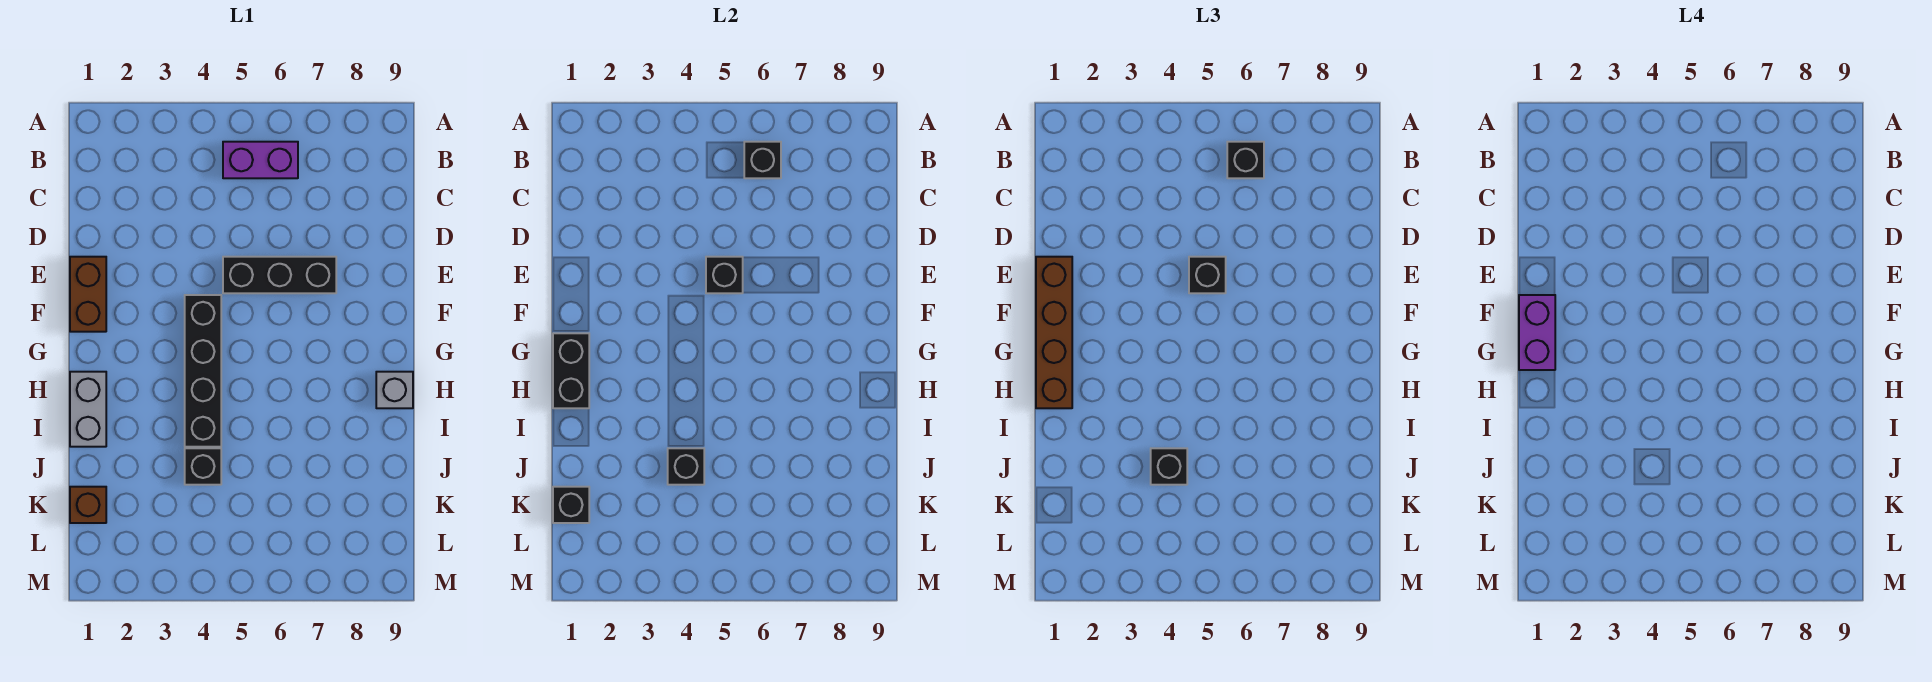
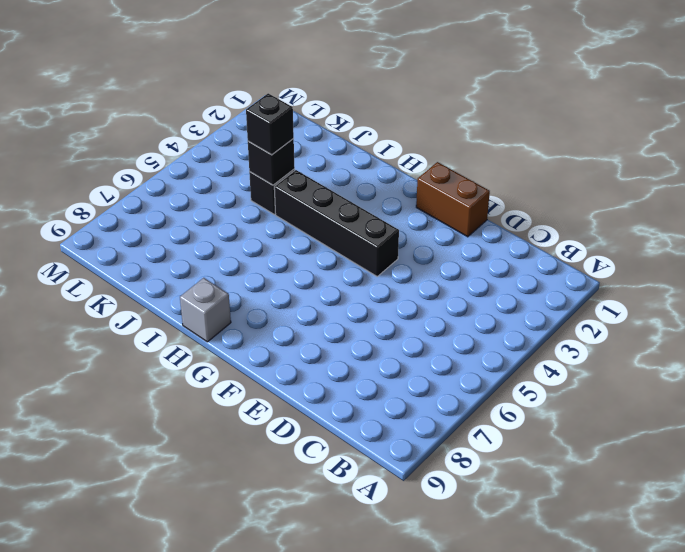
none -> purple brick B5:B6 level 1
none -> black brick E5:E7 level 1
none -> grey brick H1:I1 level 1

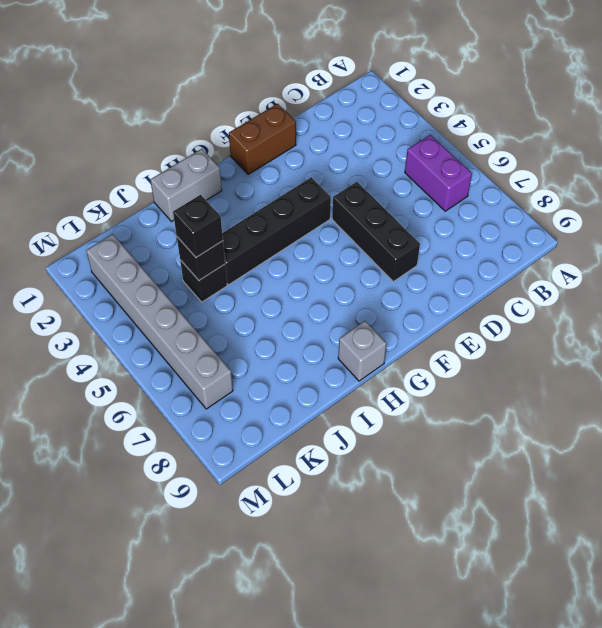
grey brick L2:L7 level 1 -> none
none -> brown brick K1 level 1
none -> black brick B6 level 2
none -> black brick E5 level 2

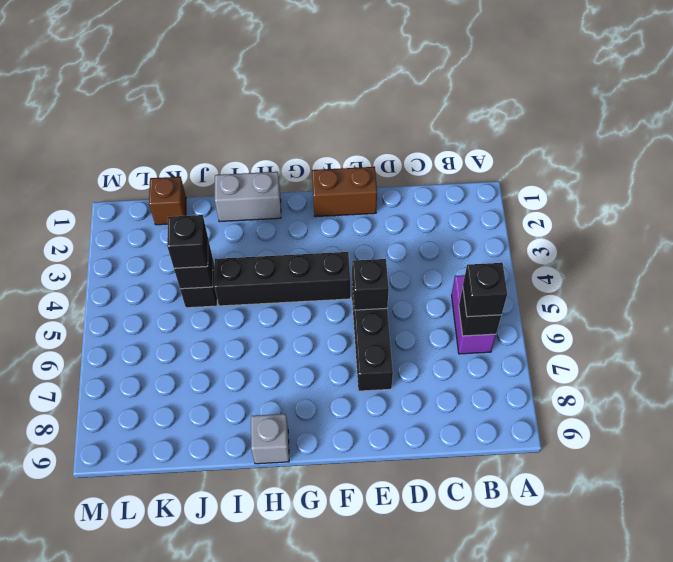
none -> black brick G1:H1 level 2
none -> black brick K1 level 2
none -> brown brick E1:H1 level 3

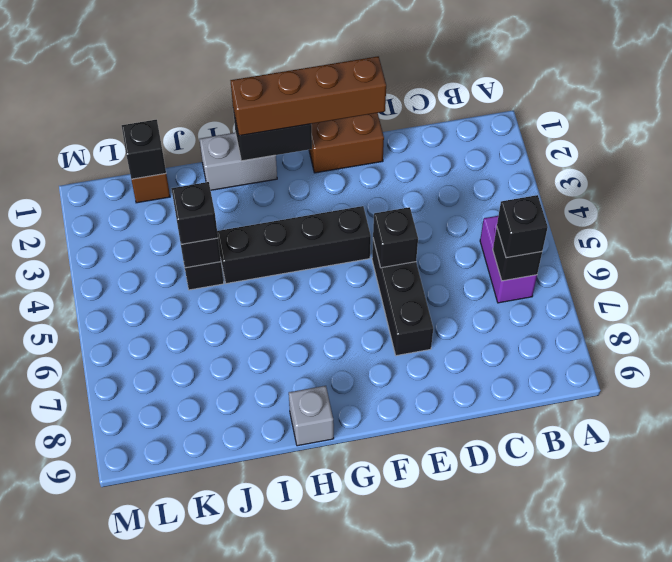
none -> black brick E5 level 3
none -> purple brick F1:G1 level 4

